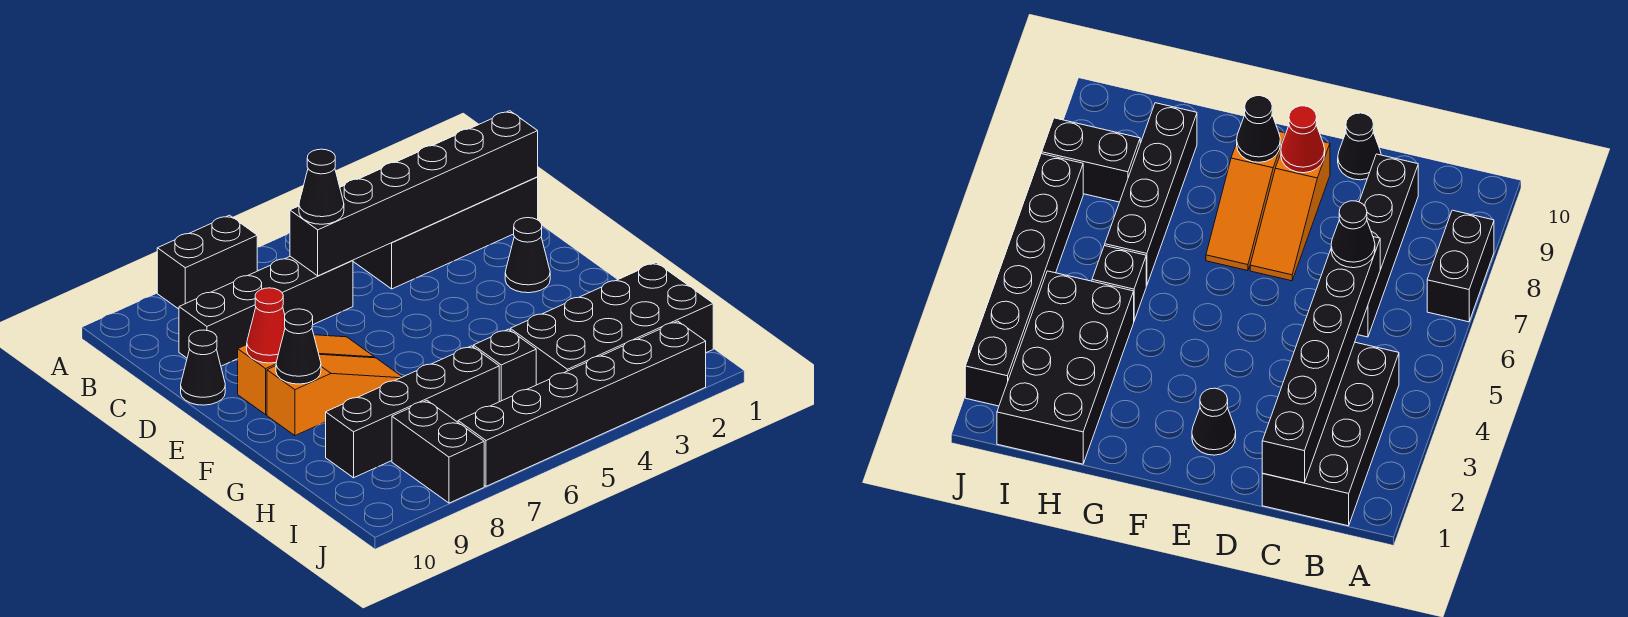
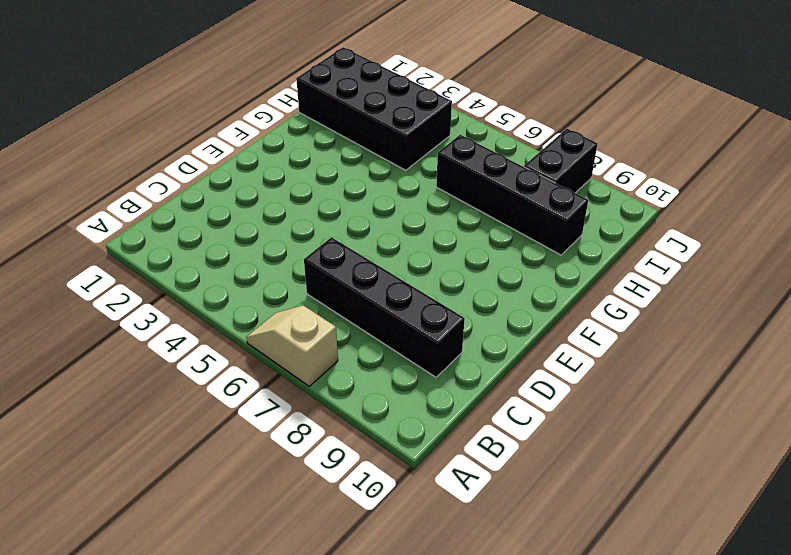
tan slope A6:A7 level 1 top 7 -> black brick A7:A8 level 1
none -> black brick B1:C4 level 1
none -> black cone D10 level 1
none -> black cone E2 level 1

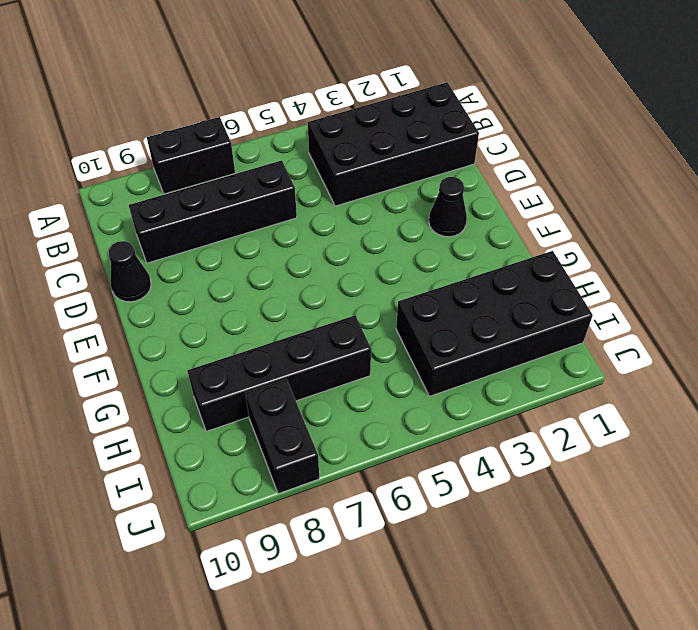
none -> orange slope E7:E9 level 1 top 9
none -> orange slope F7:F9 level 1 top 9
none -> black brick H5 level 1

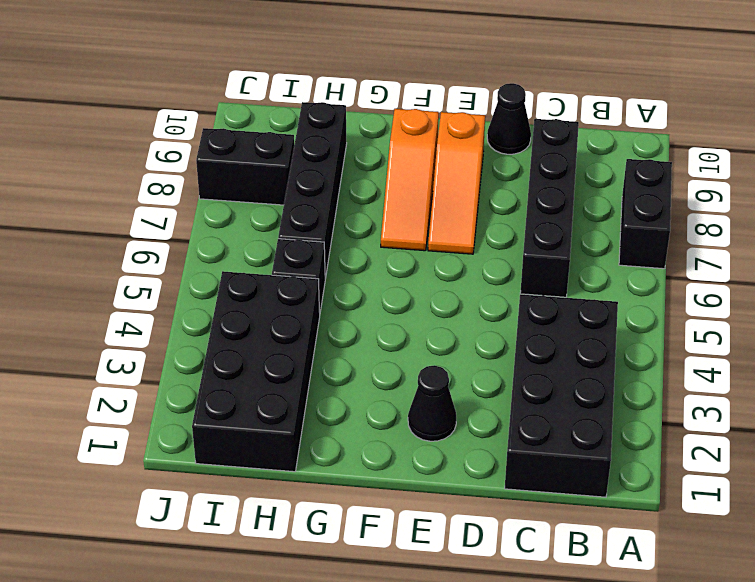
none -> black brick J2:J7 level 1
none -> black brick C1:C6 level 2
none -> red cone E9 level 2

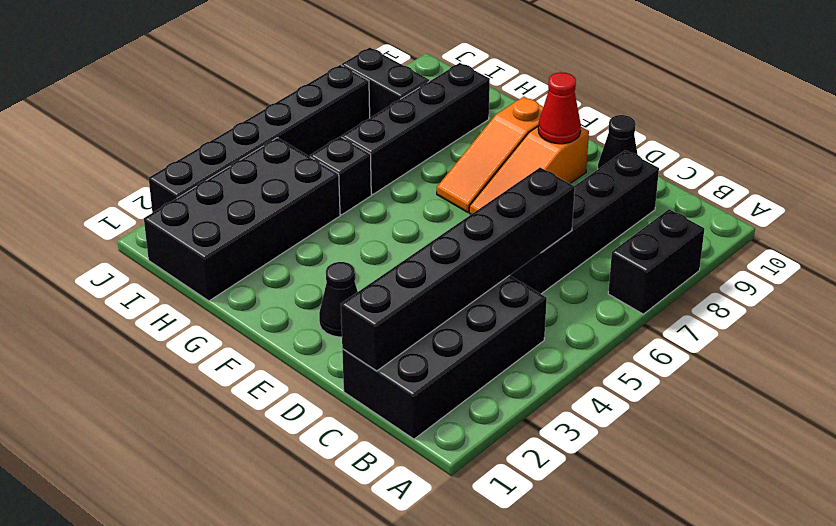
none -> black cone F9 level 2
none -> black cone C6 level 3

